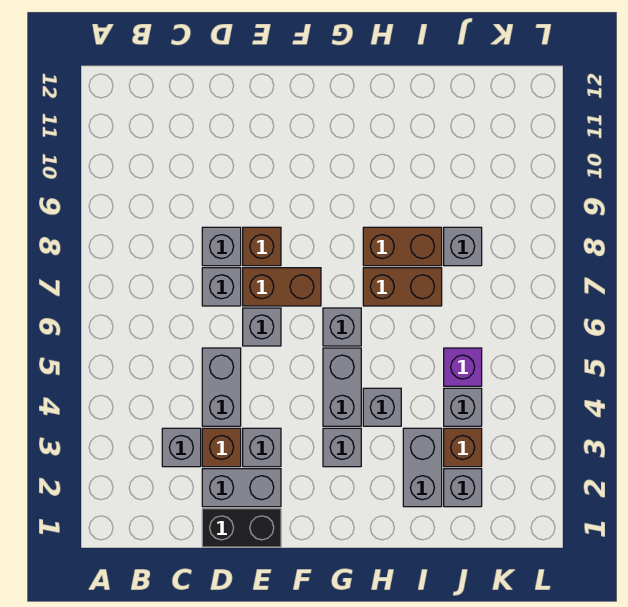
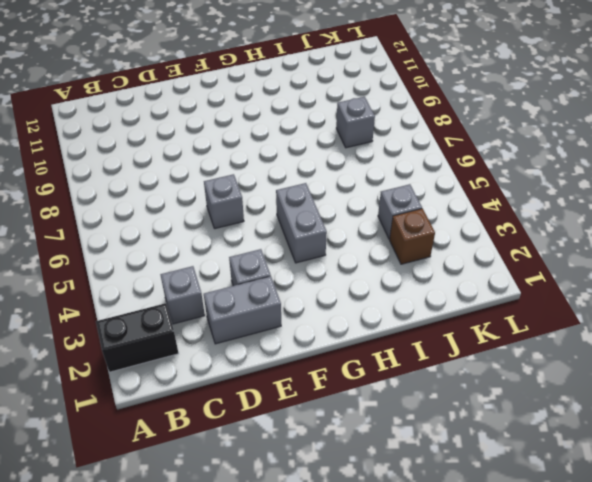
black brick A2:B2 level 1 -> black brick D1:E1 level 1
none -> brown brick D3 level 1
none -> grey brick D4:D5 level 1
none -> grey brick D7 level 1

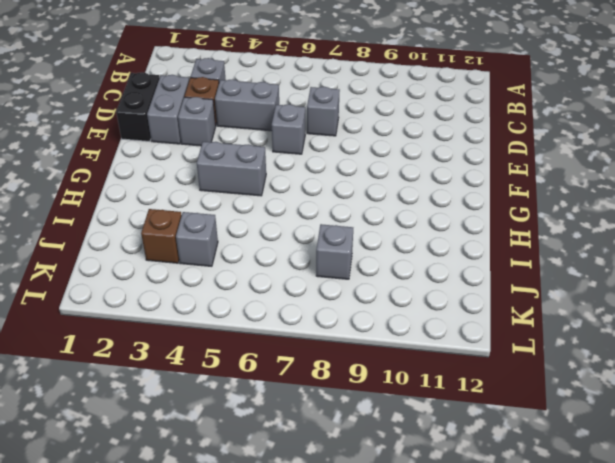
none -> grey brick D8 level 1
none -> brown brick E7:F7 level 1
none -> brown brick E8 level 1

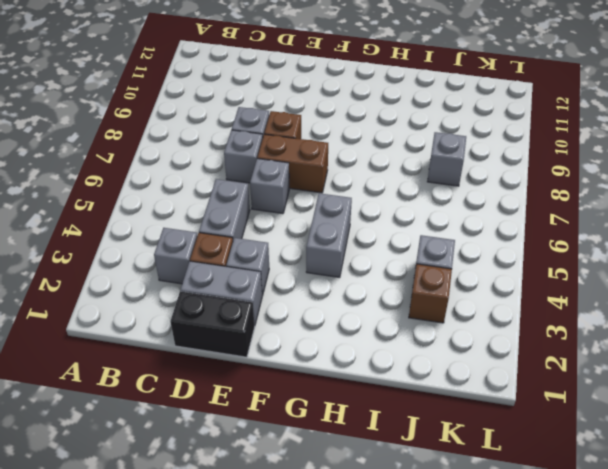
none -> grey brick G3 level 1
none -> grey brick G6 level 1
none -> grey brick H4 level 1

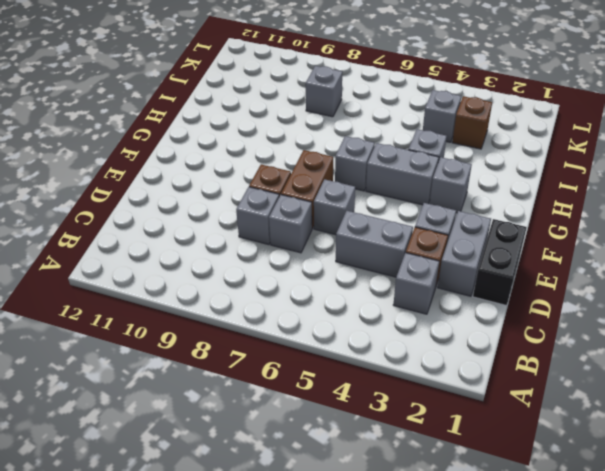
none -> brown brick H7:I7 level 1
none -> brown brick H8:I8 level 1
none -> grey brick I2:I3 level 1

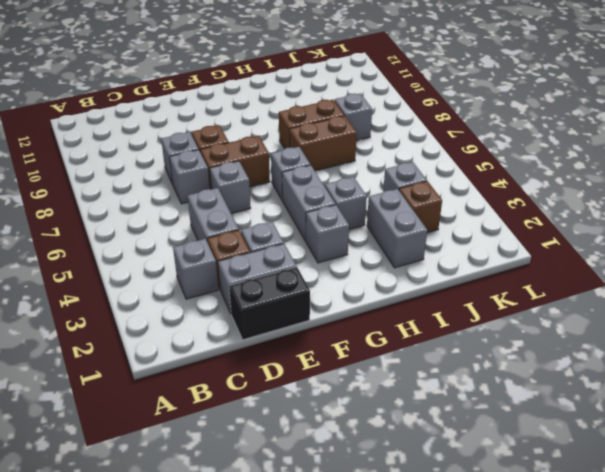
none -> grey brick J2 level 1
none -> purple brick J5 level 1

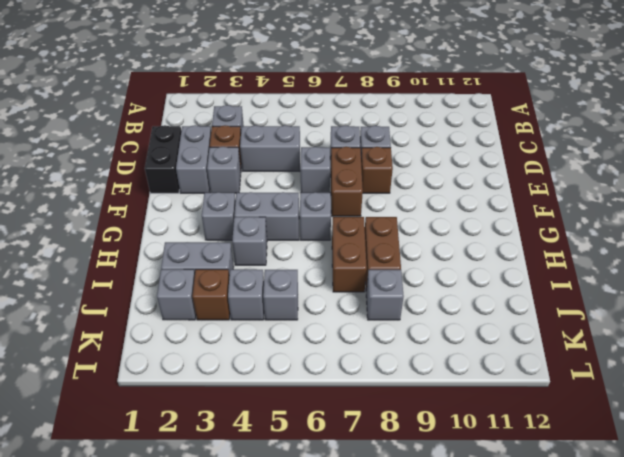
grey brick J5 level 1 -> purple brick J5 level 1

